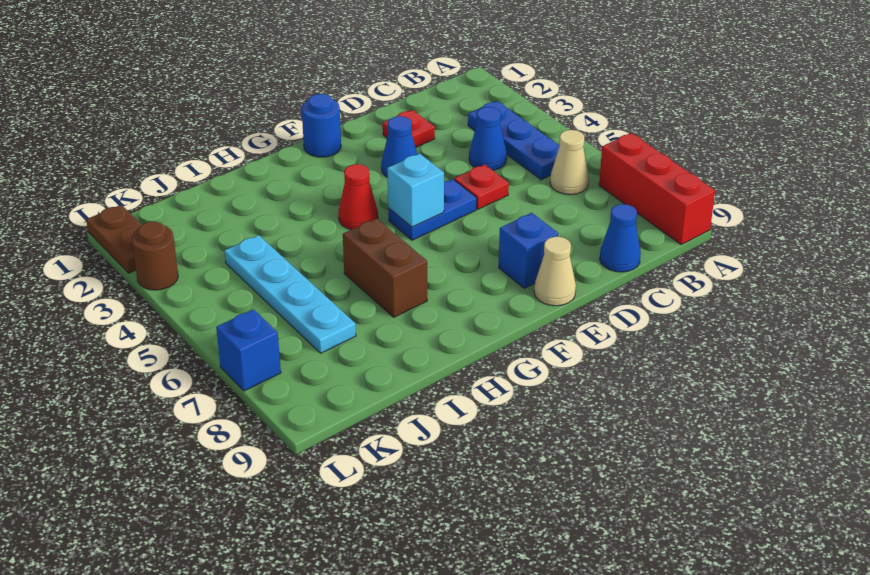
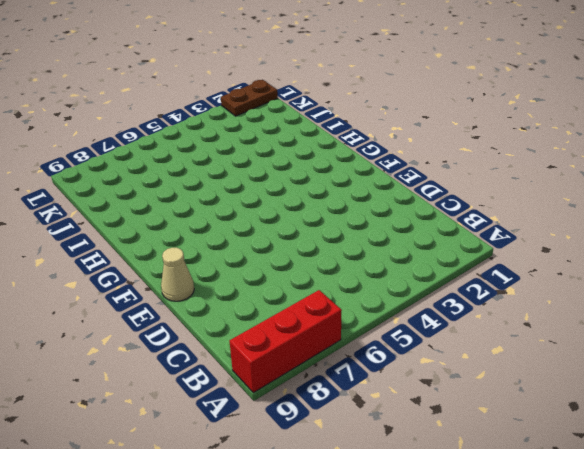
none -> blue plate B3:B5 level 1
none -> tan cone B6 level 1
none -> blue cone C4 level 1

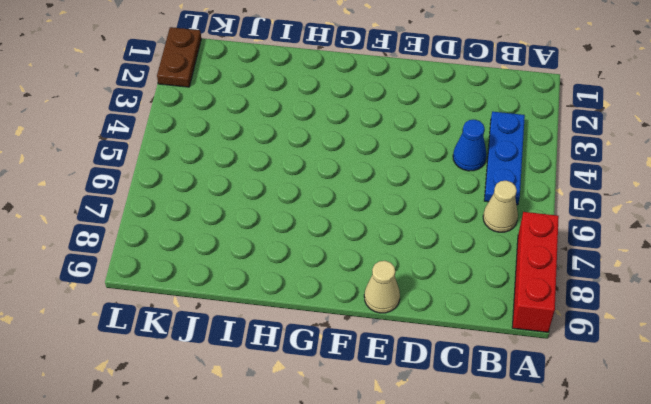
none -> blue cone C9 level 1
none -> red plate D2 level 1
none -> red plate D5 level 1

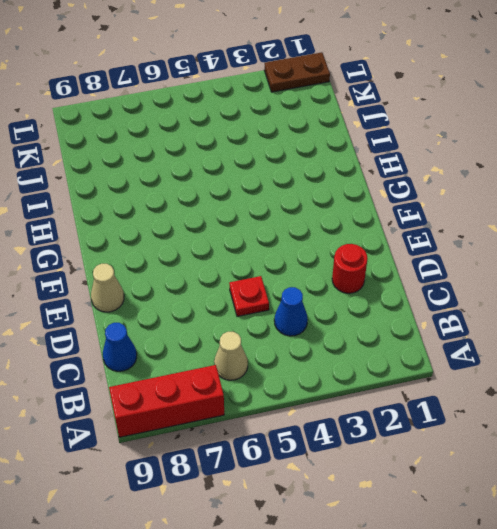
red round brick D2 level 1 -> red plate D2 level 1
none -> blue plate B3:B5 level 1
none -> blue cone E3 level 1
none -> blue plate E5:F5 level 1

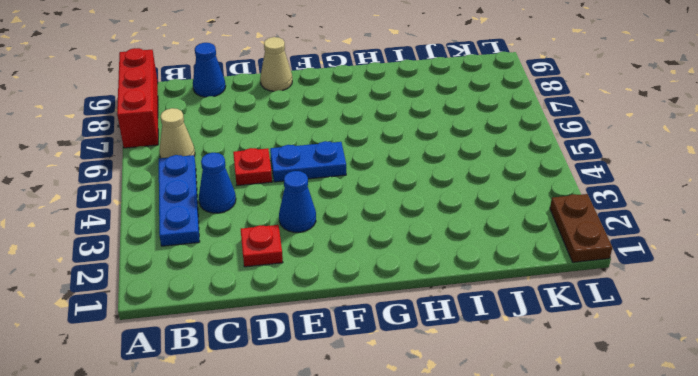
none -> blue brick E8 level 1
none -> blue round brick F1 level 1
none -> red cone G4 level 1

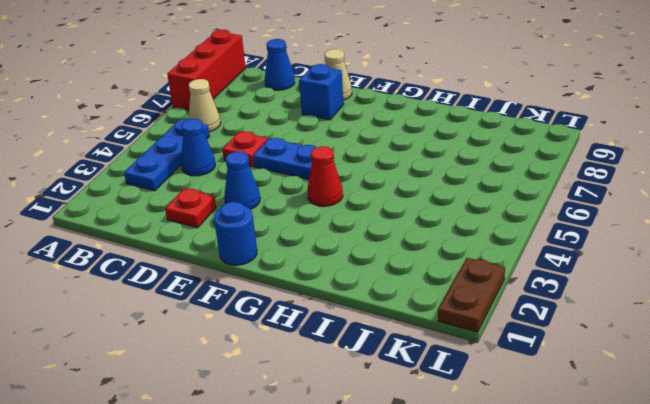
none -> brown brick H6:H7 level 1
none -> cyan plate J4:J7 level 1
none -> brown round brick L3 level 1

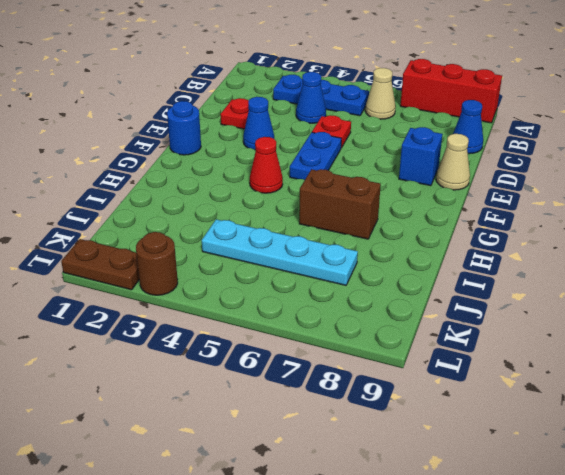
none -> blue brick L7 level 1
none -> cyan brick F5 level 2

